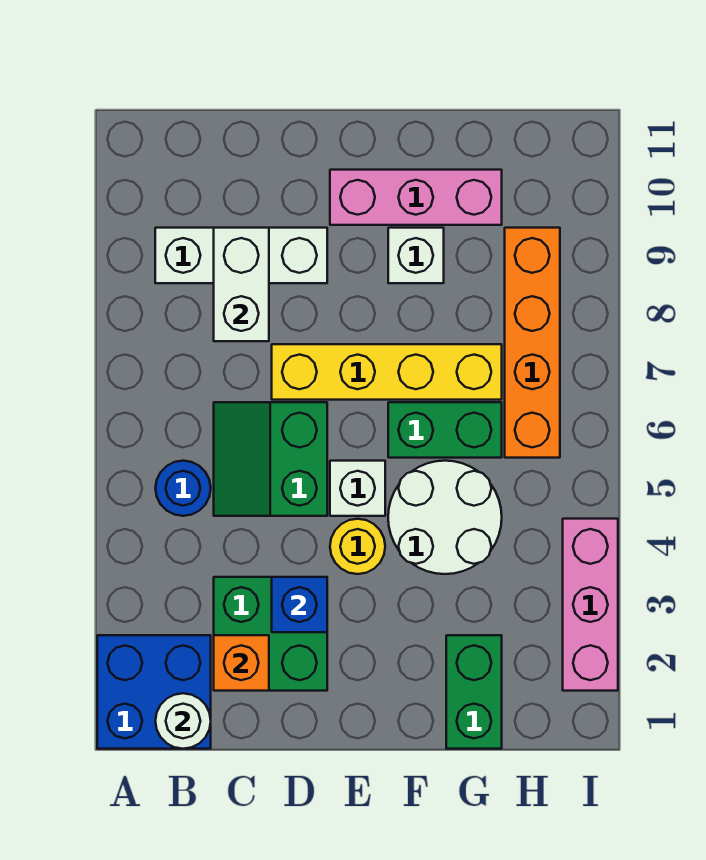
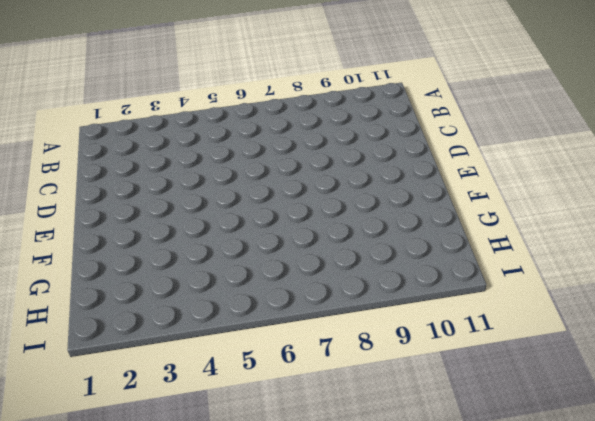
none -> blue brick A1:B2 level 1
none -> blue round brick B5 level 1
none -> white brick B9:D9 level 1

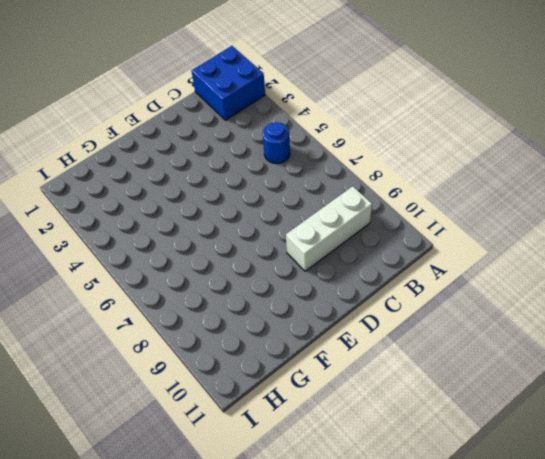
none -> green brick C2:D3 level 1
none -> green slope C5:D6 level 1 top D
none -> yellow brick D7:G7 level 1

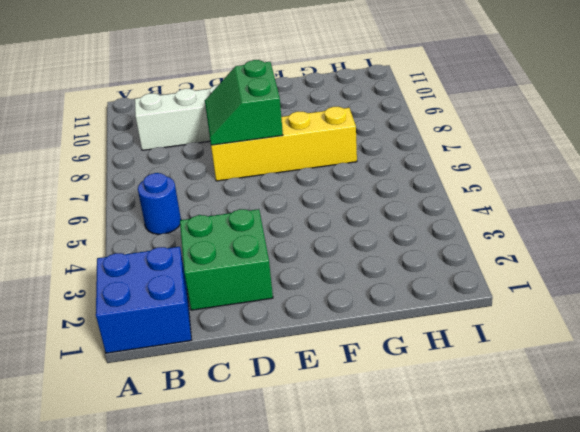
green slope D7:E8 level 2 top E -> green slope C5:D6 level 1 top D
none -> yellow round brick E4 level 1
none -> white brick E5 level 1
none -> pink brick E10:G10 level 1

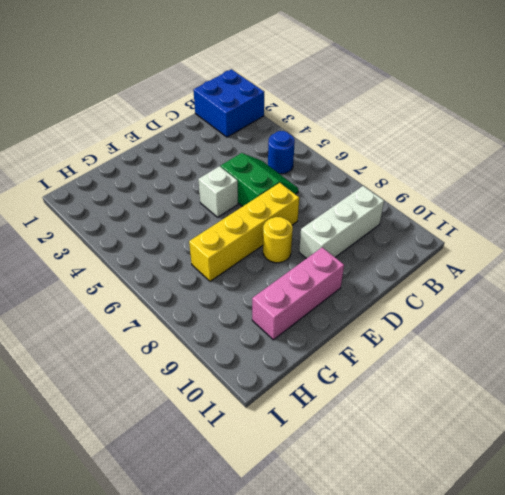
yellow round brick E8 level 1 -> yellow round brick E4 level 1
none -> green brick C2:D3 level 1
none -> white round brick F4:G5 level 1
none -> green brick F6:G6 level 1

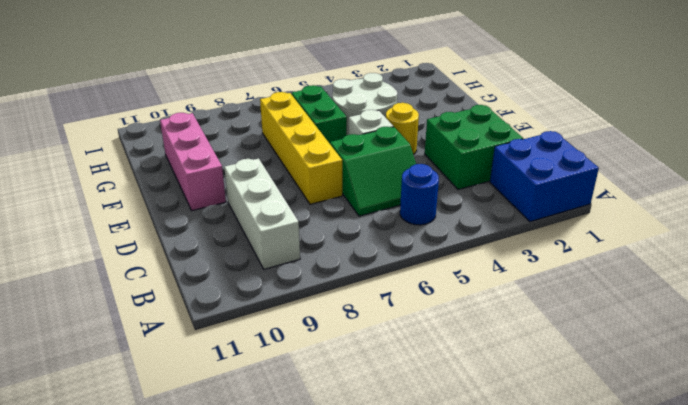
none -> white brick F9 level 1
none -> green brick G1:G2 level 1
none -> orange brick H6:H9 level 1

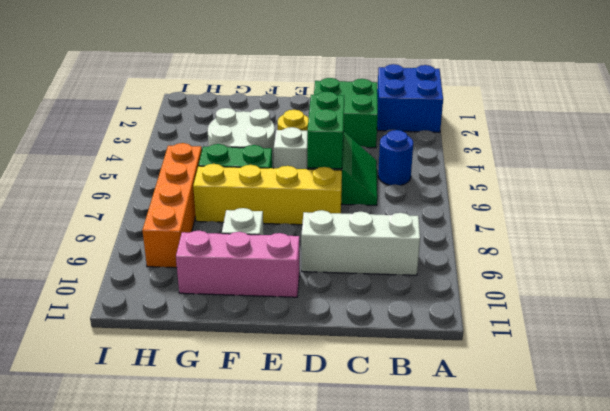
green brick D5:D6 level 2 -> green brick G1:G2 level 1
none -> pink brick I2:I4 level 1
none -> white round brick B1 level 2
none -> orange brick C2 level 2

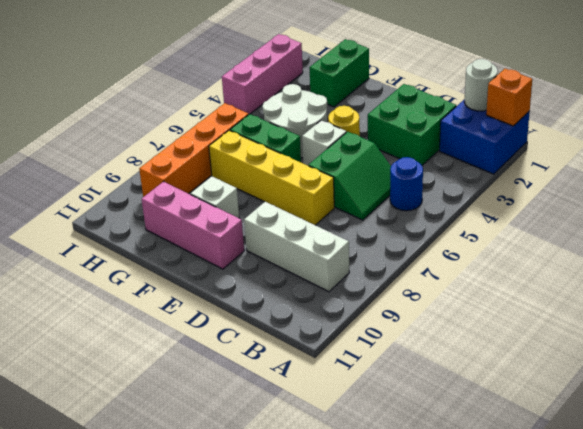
orange brick A1 level 2 -> orange brick C2 level 2
none -> white brick C8:C9 level 2
none -> blue brick D3 level 2

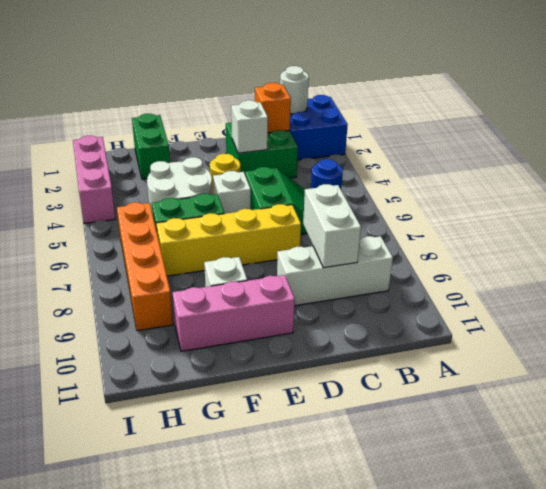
white brick D3 level 2 -> blue brick D3 level 2

